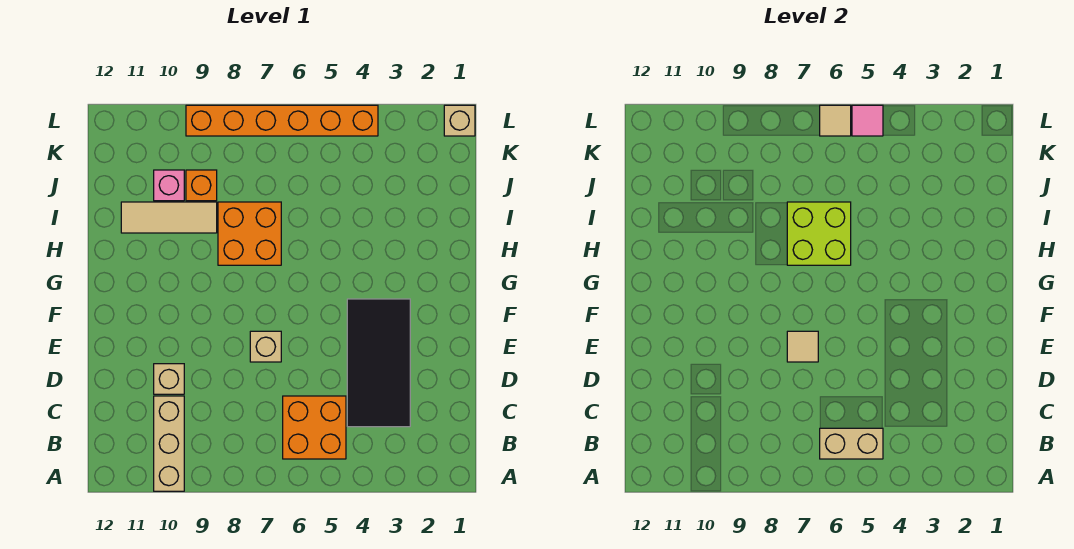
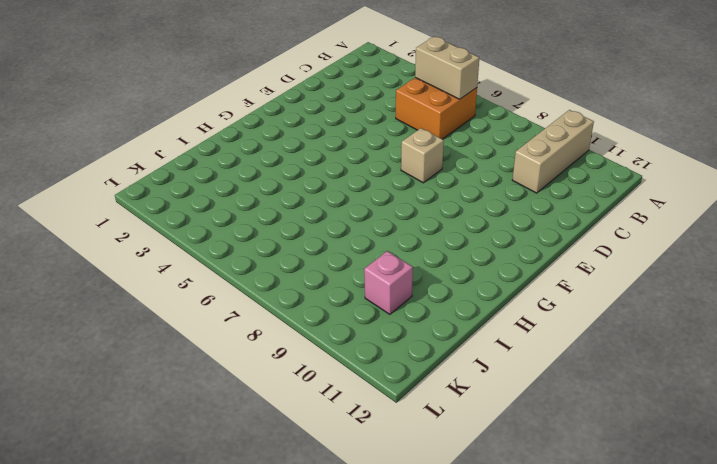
none -> black tile C3:F4 level 1
none -> tan brick D10 level 1
none -> orange brick H7:I8 level 1

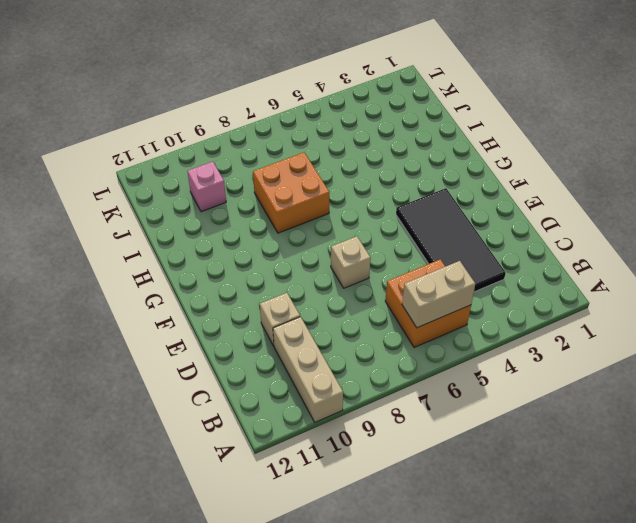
none -> tan tile I9:I11 level 1
none -> orange brick J9 level 1
none -> tan brick L1 level 1

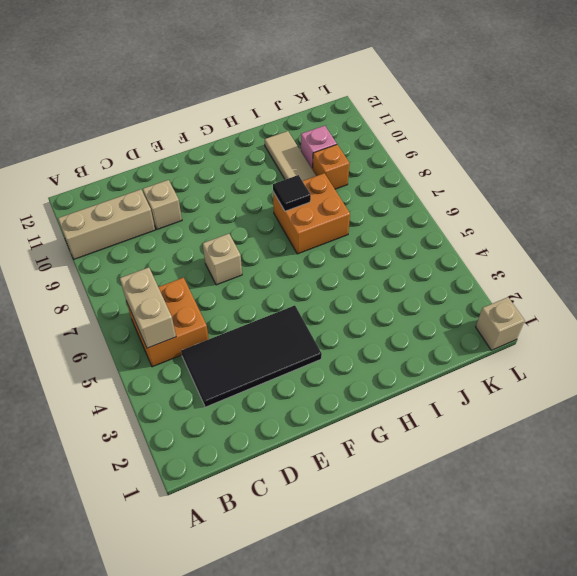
black tile H8 level 2 -> none
none -> orange brick L4:L9 level 1
none -> tan tile E7 level 2
none -> lime brick H6:I7 level 2

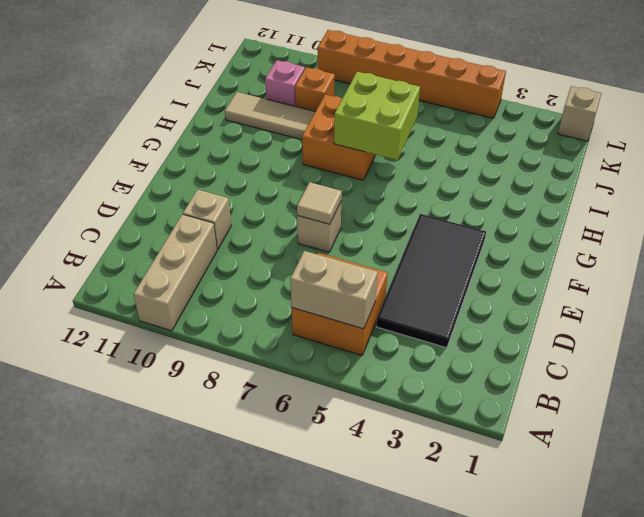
none -> pink tile L5 level 2
none -> tan tile L6 level 2

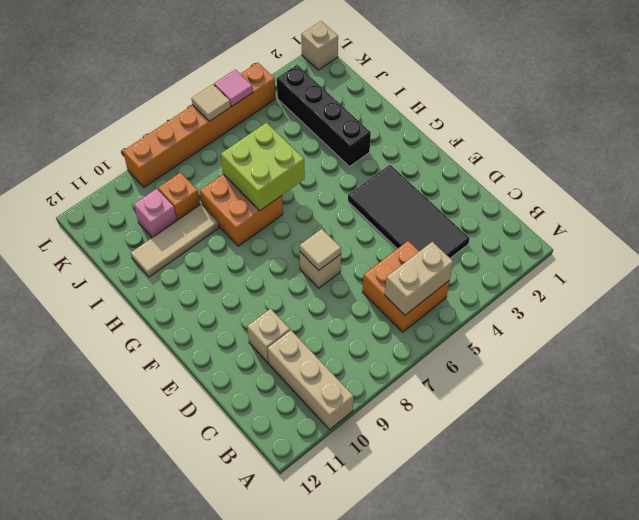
black brick H3:K3 level 1 -> none

